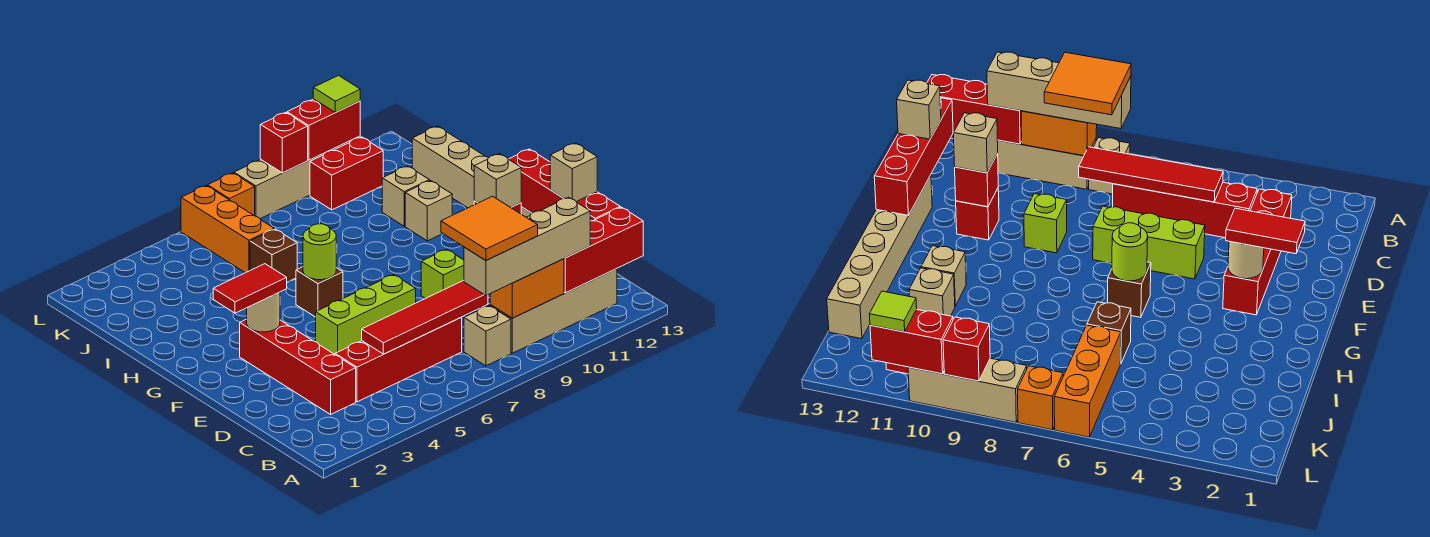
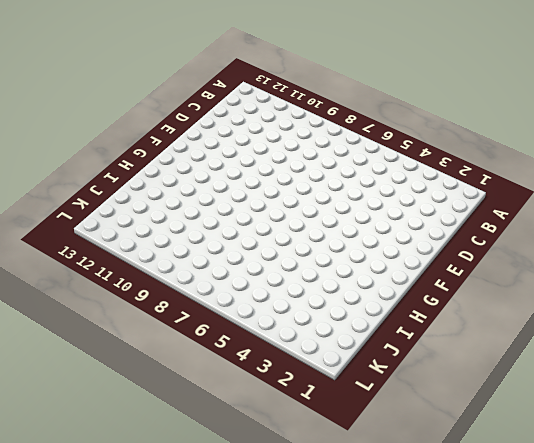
none -> tan brick B8 level 1
none -> tan brick B9:B12 level 1
none -> red brick C3:F3 level 1
none -> red brick C4:C7 level 1

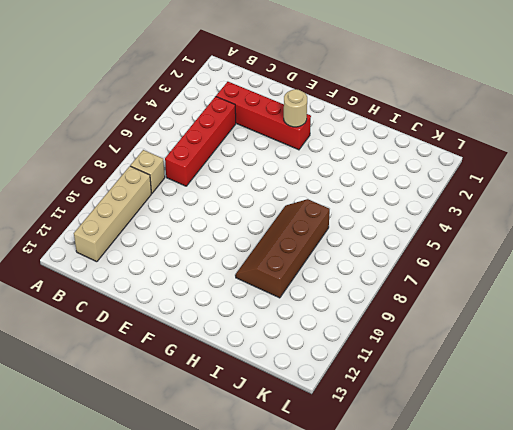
brown slope H7:I10 level 1 top I -> none
none -> lime brick E5:E7 level 1
none -> lime brick E9 level 1
none -> red brick E11 level 1
none -> tan brick E13:J13 level 1

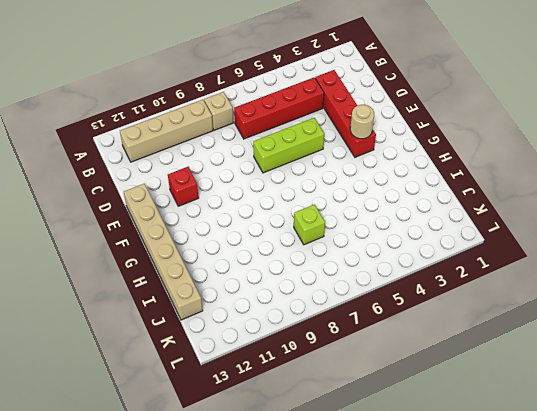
lime brick I7 level 1 -> lime brick E9 level 1
none -> brown brick G6 level 1
none -> tan brick H11 level 1
none -> brown brick I6 level 1
none -> tan brick I11 level 1

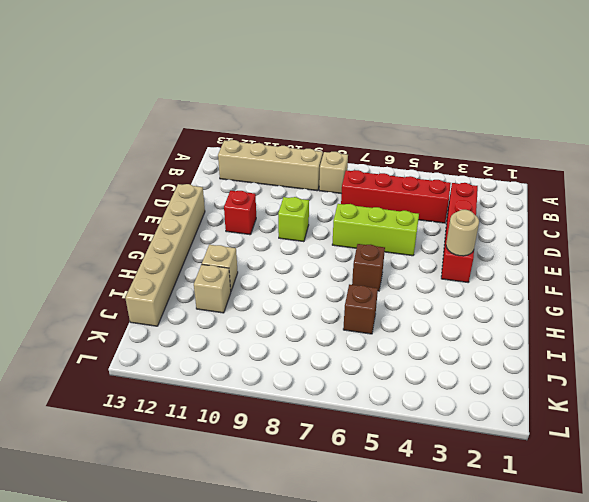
none -> orange brick J6:L6 level 1
none -> red brick K10:K11 level 1
none -> orange brick L7 level 1
none -> tan brick L8:L10 level 1

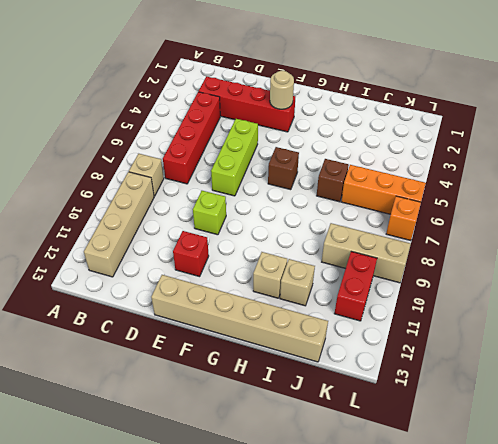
tan brick J9:L9 level 1 -> tan brick L8:L10 level 1
none -> orange brick B9:B10 level 2
none -> red brick B11:B13 level 2
none -> red tile C5:C8 level 2
none -> red brick C13:F13 level 2

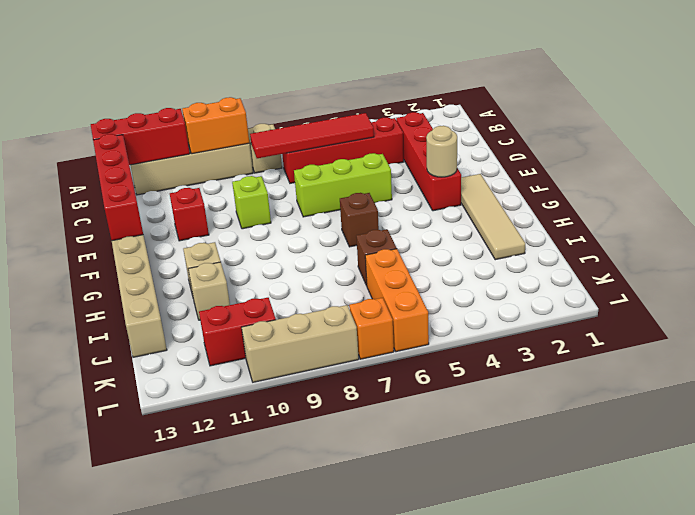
tan tile F2:I2 level 1 -> none
none -> red brick E11 level 2
none -> lime round brick G6 level 2
none -> red brick L9 level 2
none -> red brick L10:L11 level 2

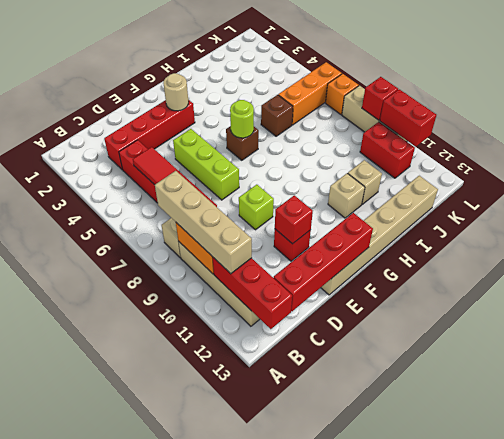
none -> tan brick D13 level 3
none -> tan brick E11 level 3
none -> red tile F2:F3 level 3
none -> lime tile L11 level 3

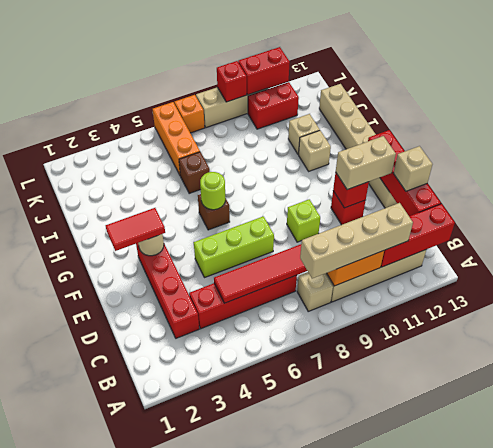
tan brick E11:E12 level 3 -> tan brick E11 level 3
none -> lime tile L11 level 3
none -> orange tile B8:C9 level 4

